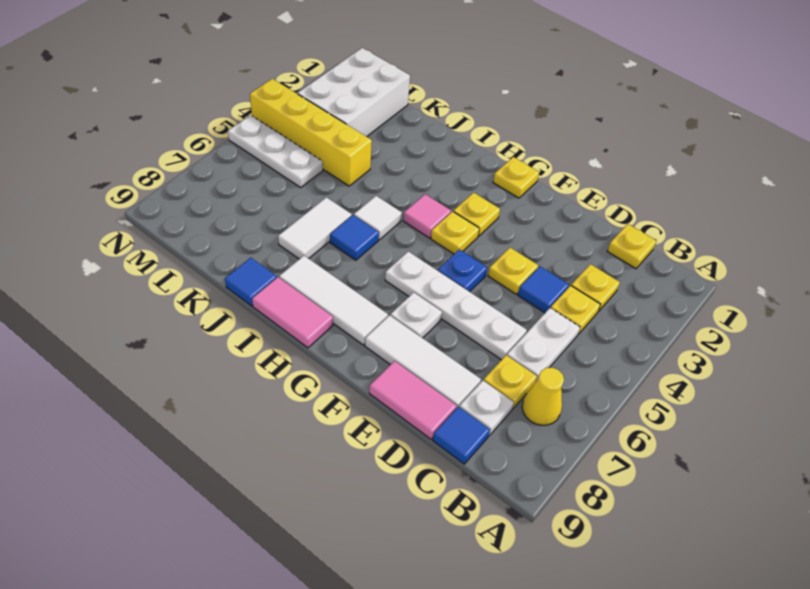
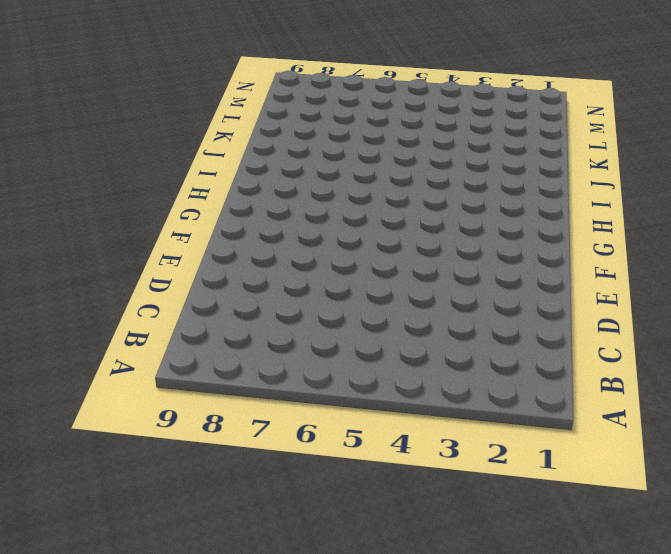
none -> yellow cone B7 level 1
none -> yellow plate C1 level 1
none -> yellow plate C3 level 1

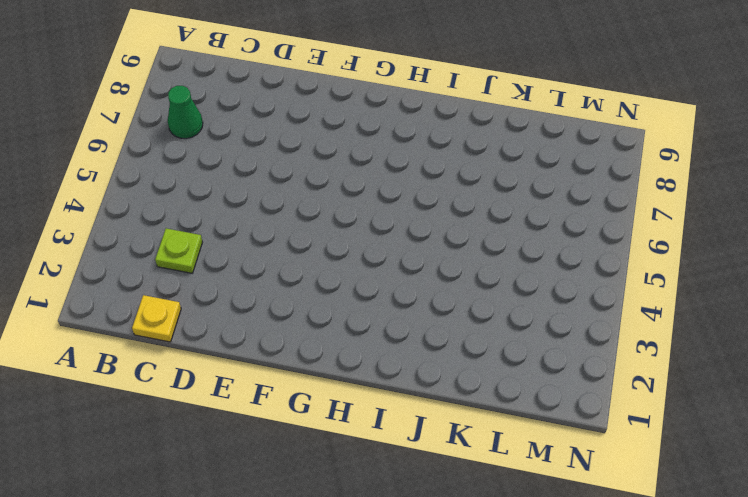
green cone B7 level 1 -> yellow cone B7 level 1
lime plate C3 level 1 -> yellow plate C3 level 1
none -> yellow plate C4 level 1
none -> white plate C5:C6 level 1
none -> yellow plate C7 level 1

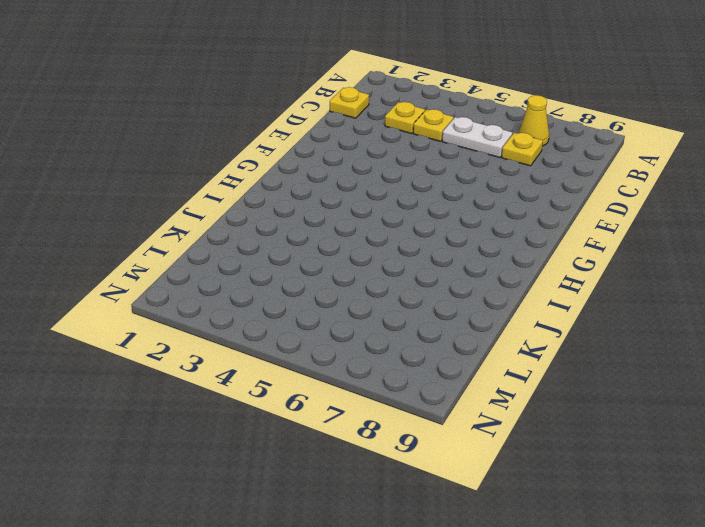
none -> white plate C8 level 1
none -> blue tile C9 level 1
none -> blue tile D4 level 1

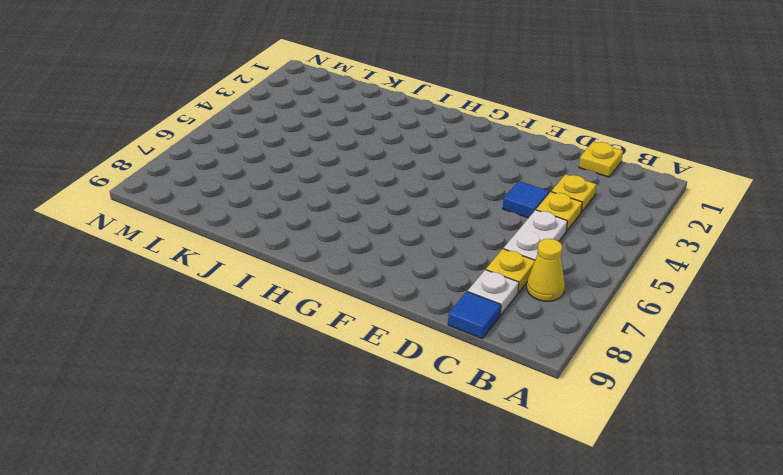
none -> white plate D6:G6 level 1
none -> white tile D8:F8 level 1
none -> pink tile D9:E9 level 1

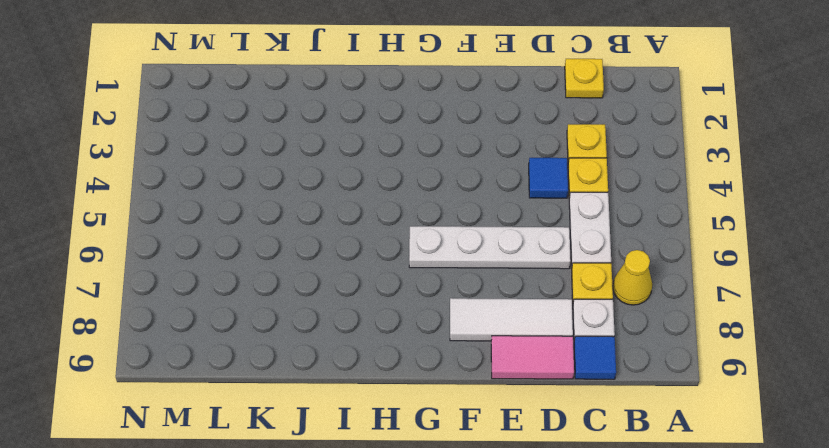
none -> yellow plate E4 level 1
none -> blue plate F5 level 1
none -> white plate F7 level 1

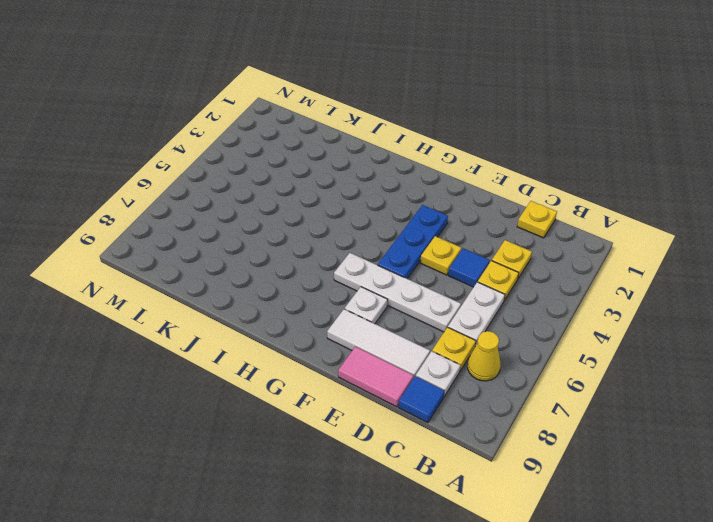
blue plate F3:F5 level 1 -> blue plate F5 level 1
none -> yellow plate G1 level 1
none -> yellow plate G3 level 1
none -> yellow plate G4 level 1

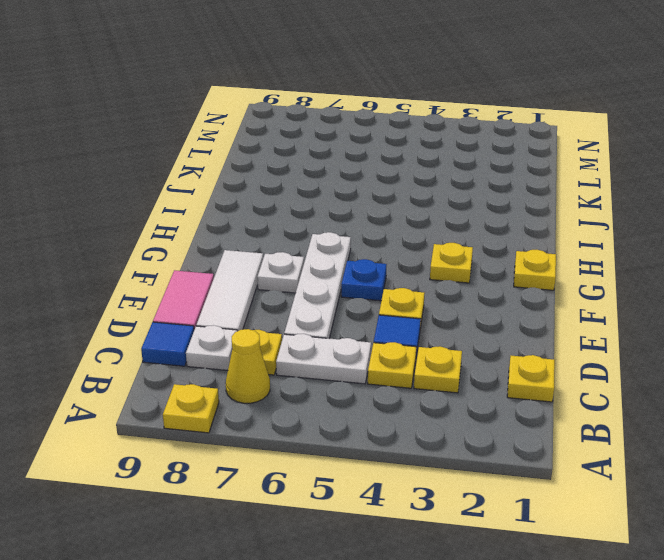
yellow plate A8 level 1 -> yellow plate G4 level 1
none -> white tile G8:I8 level 1
none -> pink tile H4 level 1
none -> pink tile H9:I9 level 1

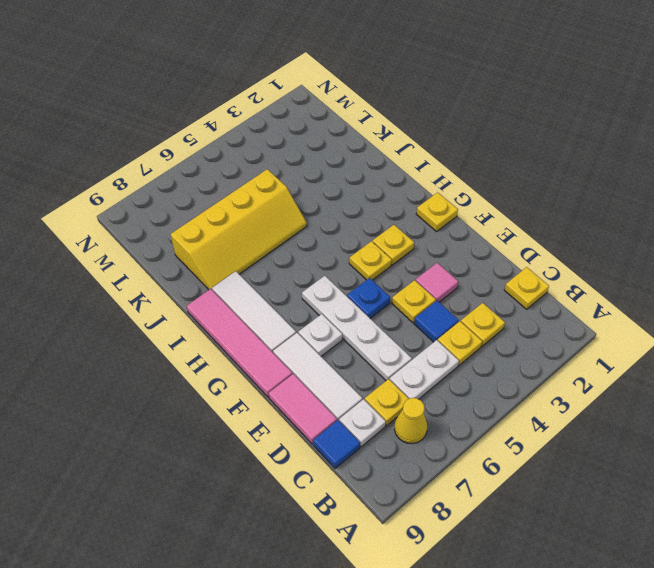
pink tile E3 level 1 -> pink tile H4 level 1
pink tile F9:I9 level 1 -> pink tile H9:I9 level 1
yellow slope J5:K8 level 1 top K -> white tile J6:J7 level 1
none -> white tile I5 level 1
none -> blue tile I6 level 1
none -> blue tile J9 level 1

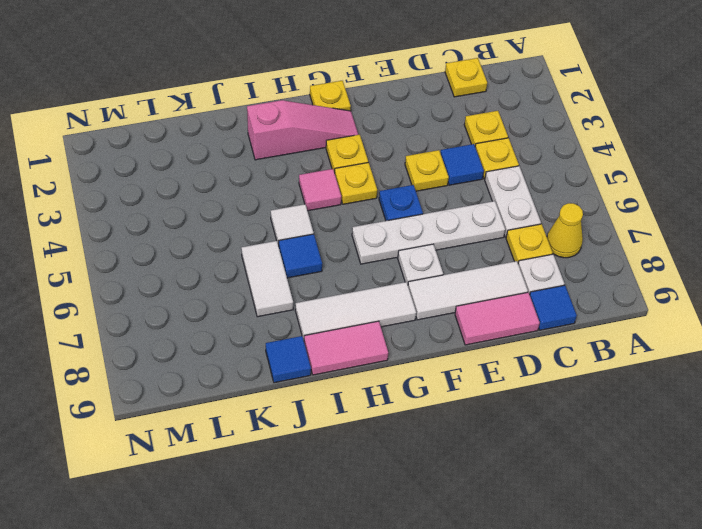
pink slope G2:I2 level 1 top I -> none
none -> yellow brick K4:N4 level 1
none -> white brick L1:M3 level 1
none -> white plate L5:N5 level 1

